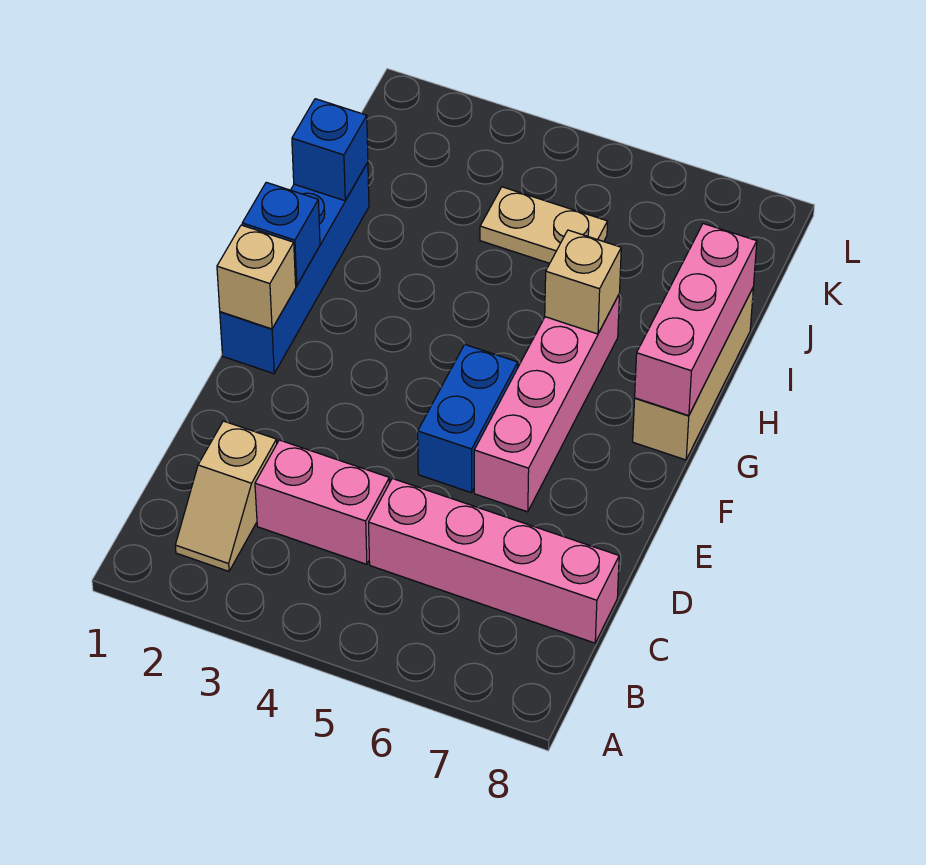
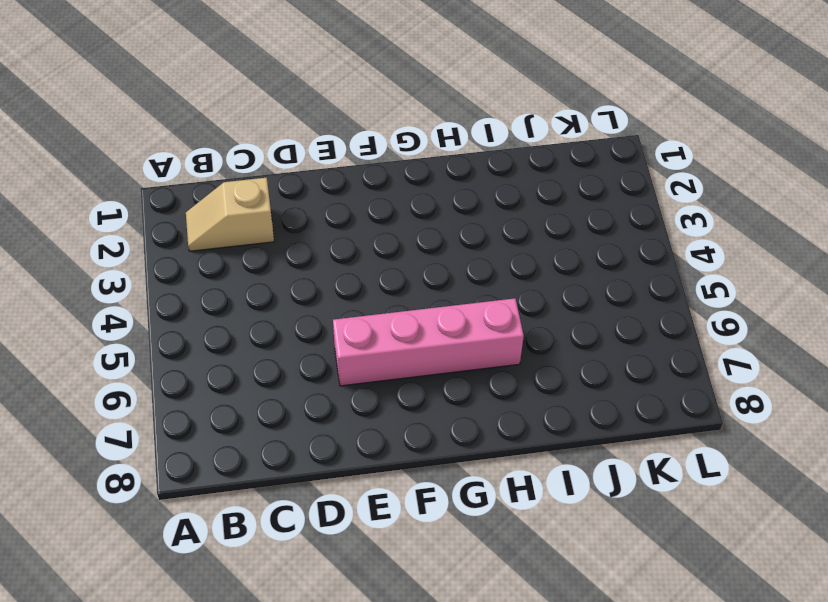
none -> pink brick C3:C4 level 1
none -> pink brick C5:C8 level 1
none -> blue brick E5:F5 level 1

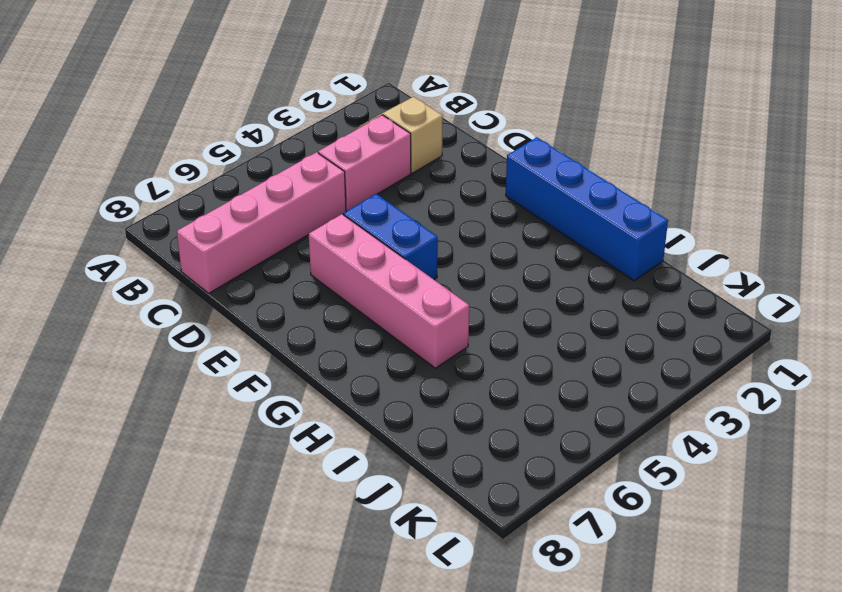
none -> tan brick G8:I8 level 1
none -> tan plate J4:J5 level 1
none -> tan brick F1 level 2

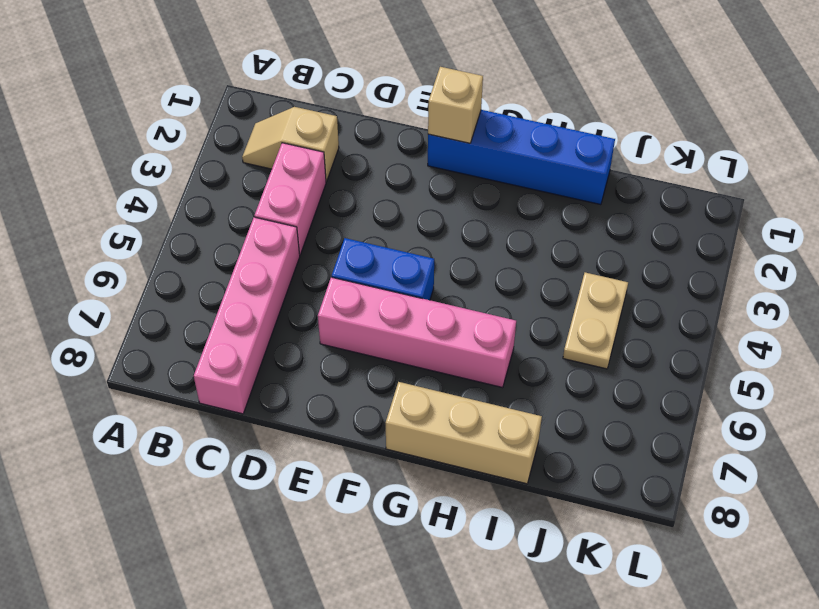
none -> blue brick G1 level 2
none -> pink brick G8:I8 level 2
none -> tan brick H6 level 2

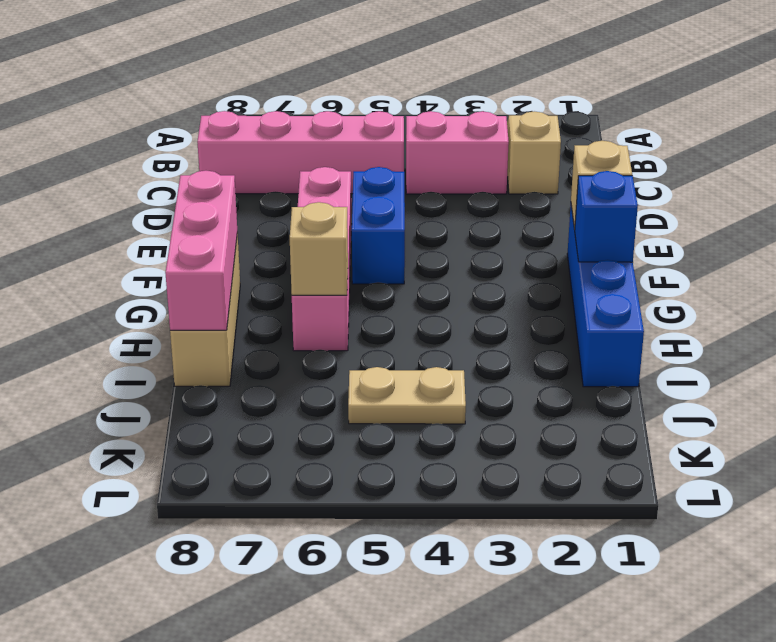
none -> blue brick I1 level 2

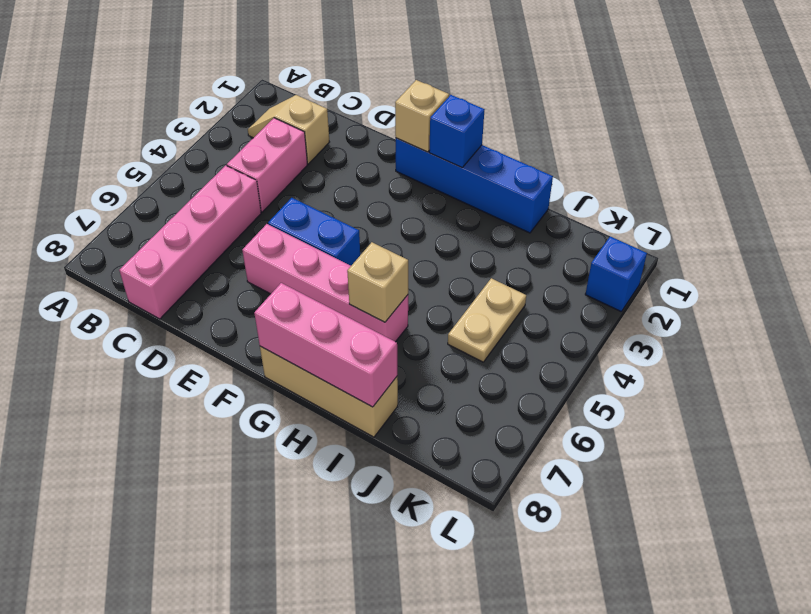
blue brick L2 level 1 -> blue brick I1 level 2

